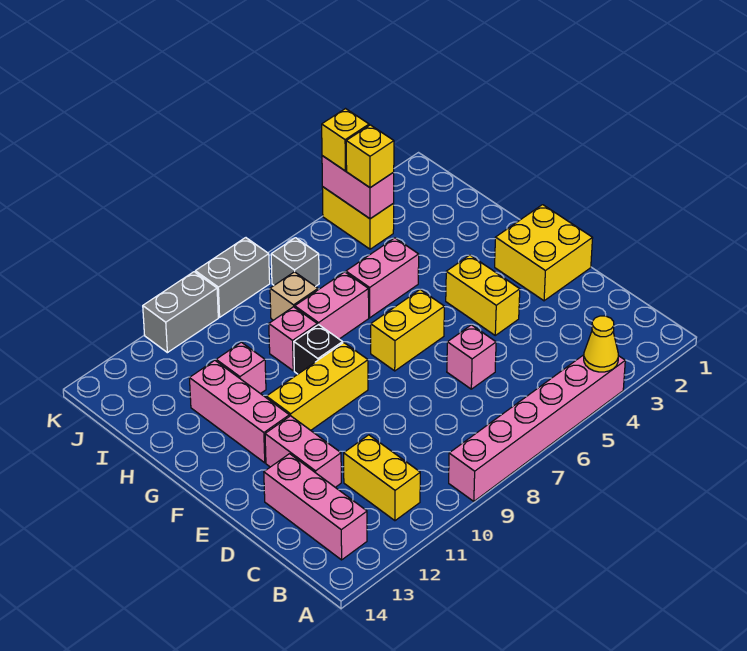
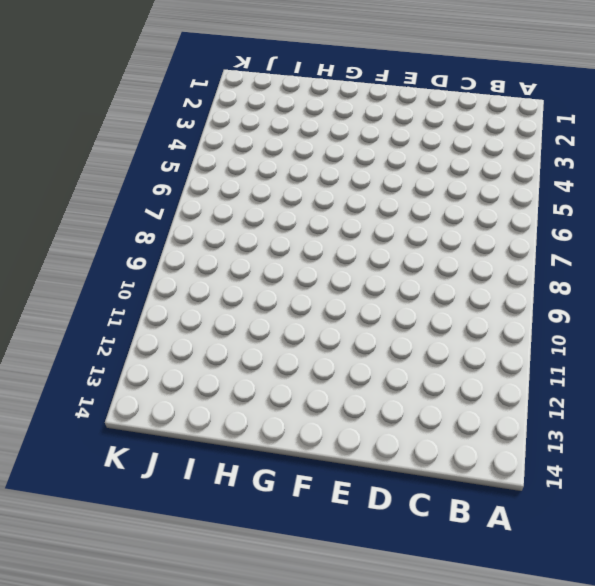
none -> pink brick A4:A9 level 1
none -> yellow brick B11:C11 level 1
none -> pink brick B13:D13 level 1

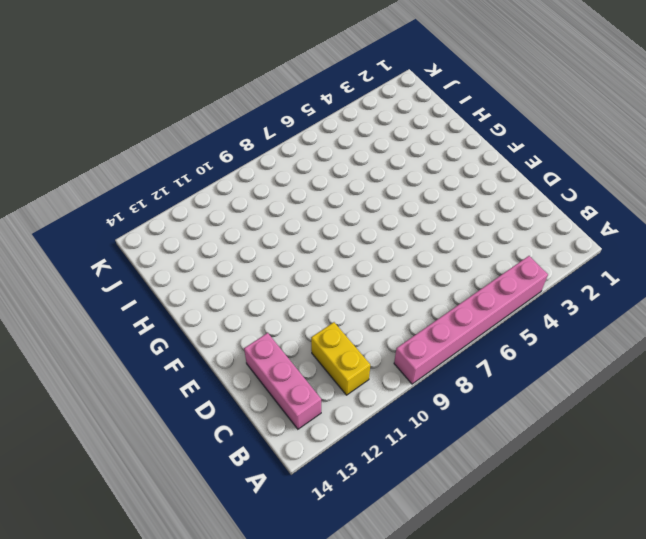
none -> pink brick D6 level 1
none -> pink brick D12:E12 level 1
none -> yellow brick E1:F2 level 1

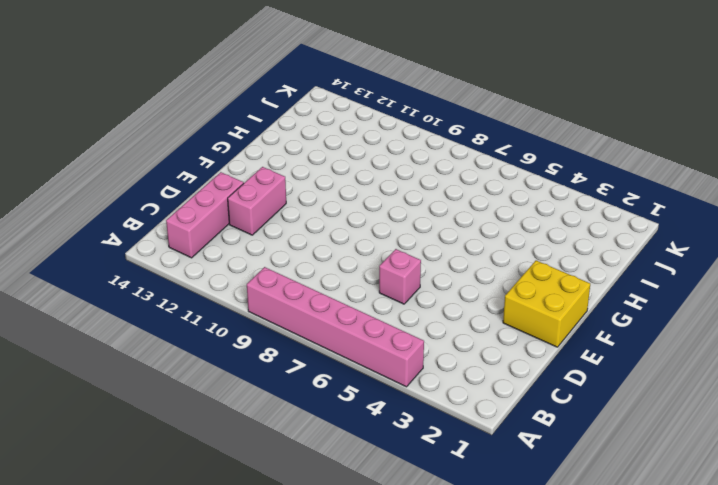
none -> yellow brick B11:C11 level 1
none -> yellow brick E4:F4 level 1
none -> yellow brick F6:F7 level 1

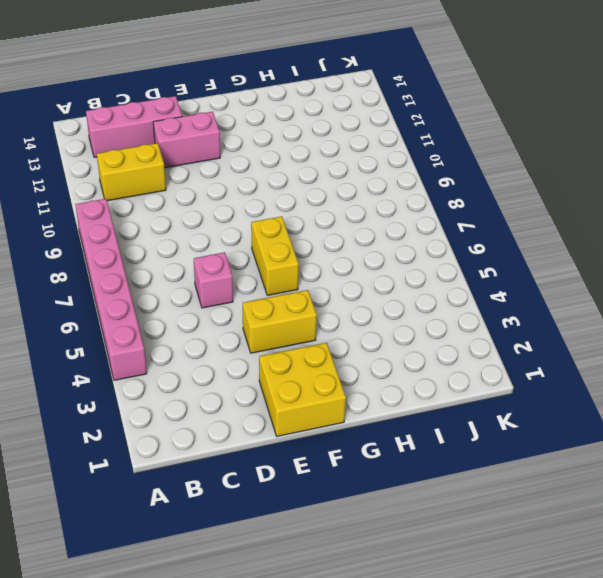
none -> yellow brick F9:F11 level 1
none -> pink brick F12:H12 level 1
none -> black brick G9 level 1

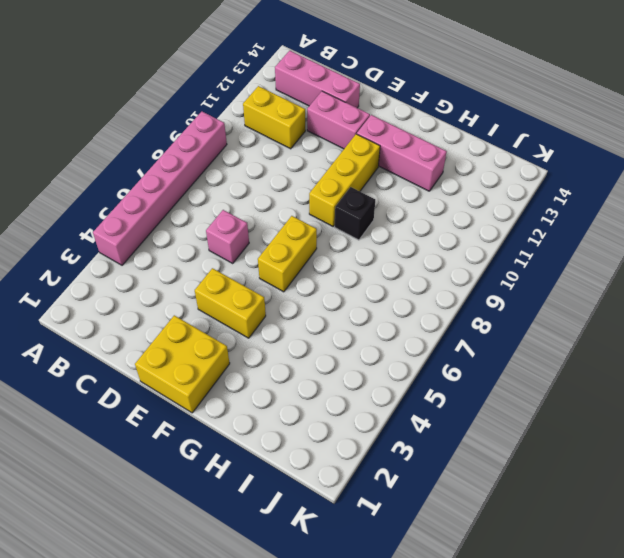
none -> pink brick H5:H6 level 1
none -> pink brick H7:H8 level 1
none -> pink brick H9 level 1

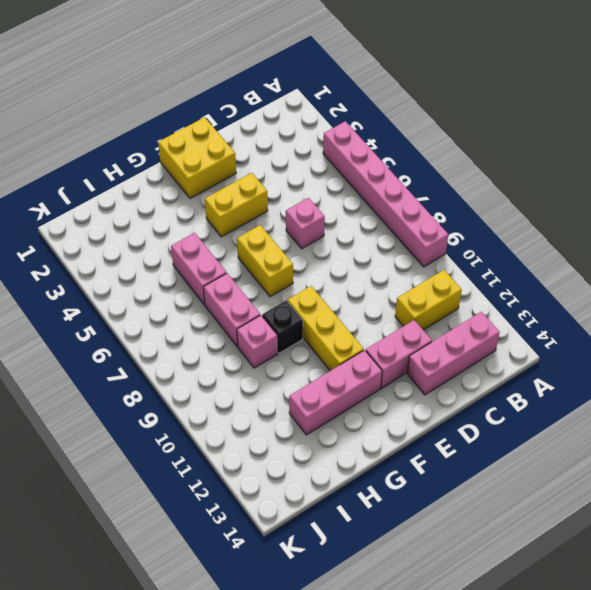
none -> pink brick H11 level 1
none -> tan brick I8 level 1
none -> yellow brick J4:K4 level 1

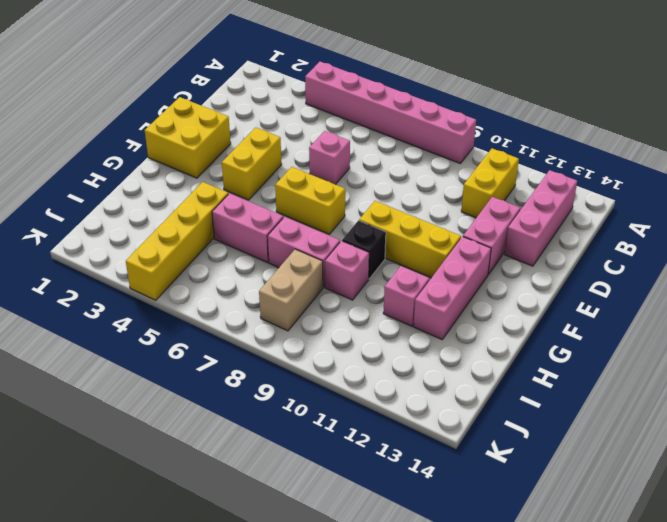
yellow brick H4:K4 level 1 -> yellow brick J4:K4 level 1
tan brick I8:J8 level 1 -> tan brick I8 level 1
none -> grey brick J7 level 1
none -> grey brick K8:K9 level 1
none -> grey brick K10:K11 level 1

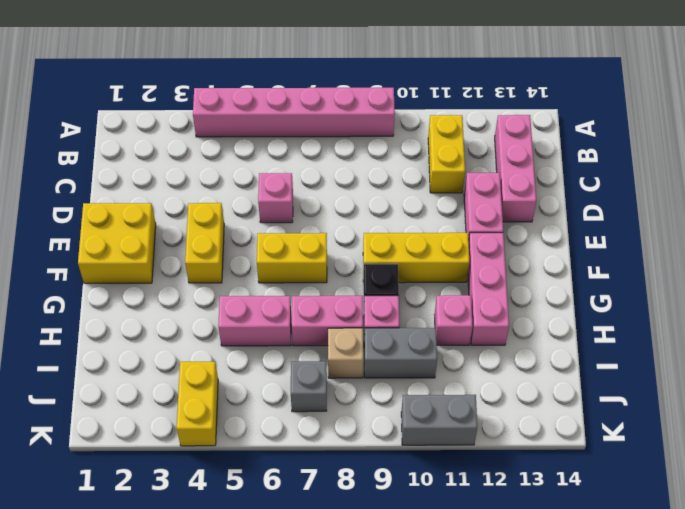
grey brick I9:I10 level 1 -> grey brick K8:K9 level 1
none -> yellow cone A4 level 2
none -> pink brick J4:K4 level 2
none -> yellow brick J4 level 3

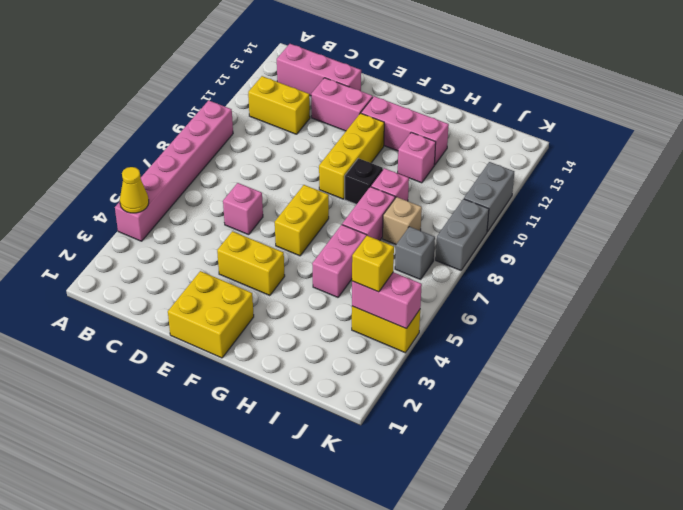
none -> yellow brick K4 level 3

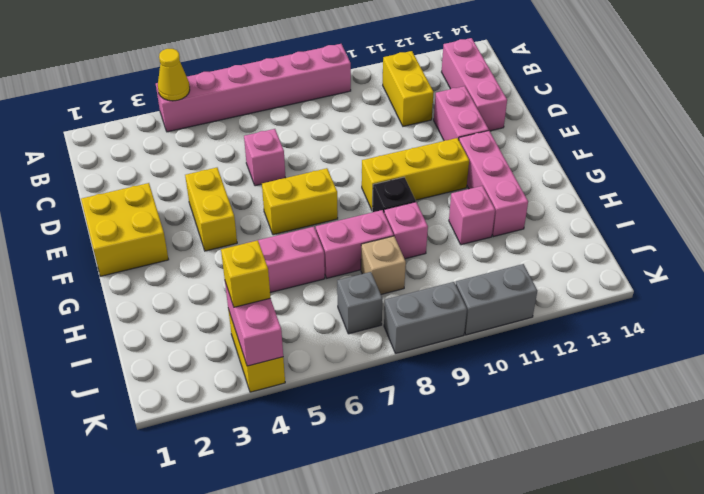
none -> yellow brick K4 level 3

